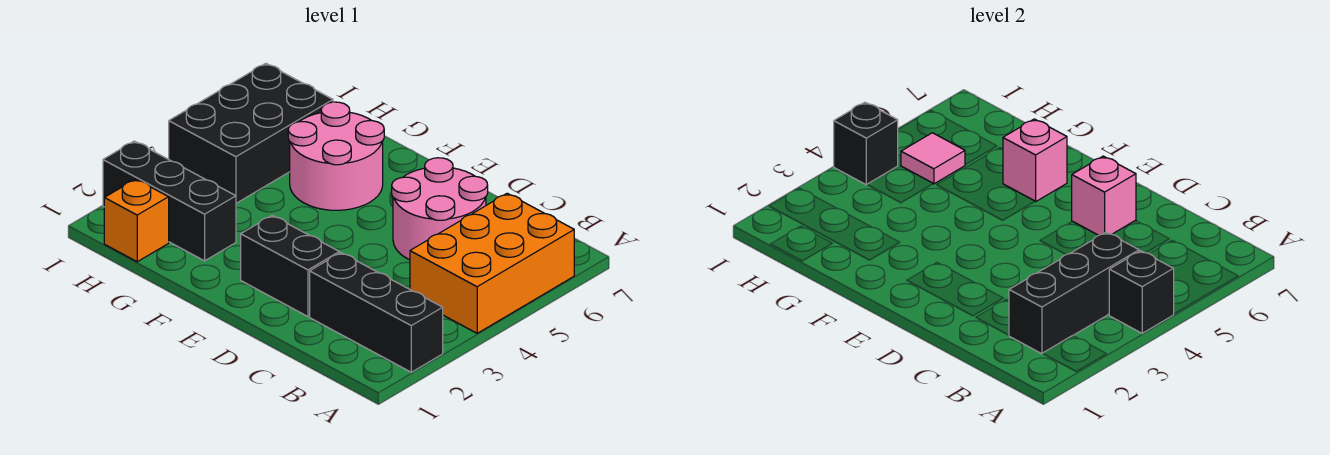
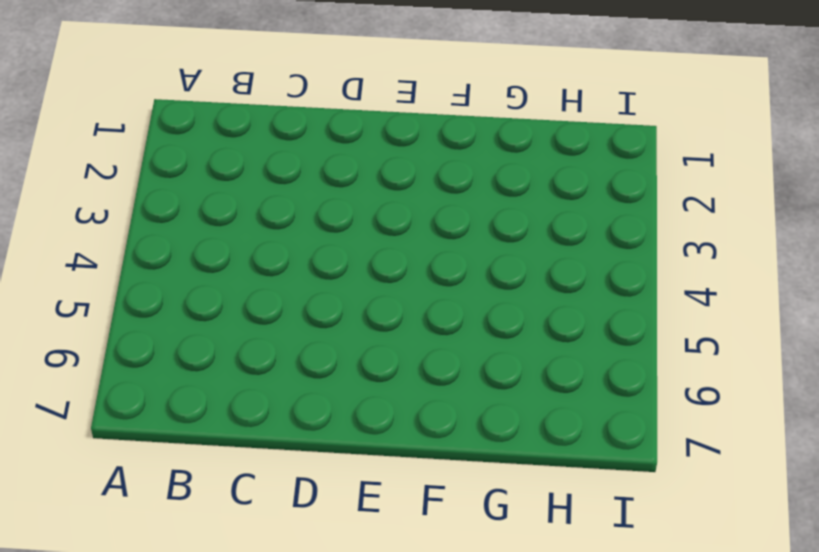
none -> black brick A2:C2 level 1
none -> orange brick A4:B6 level 1
none -> pink round brick C5:D6 level 1

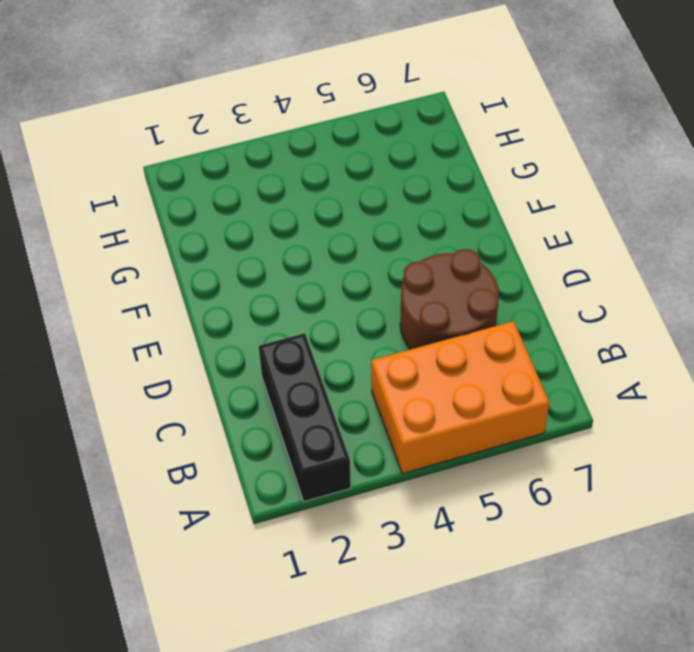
brown round brick C5:D6 level 1 -> pink round brick C5:D6 level 1
none -> black brick D2:E2 level 1
none -> pink round brick F5:G6 level 1
none -> black brick G2:I2 level 1

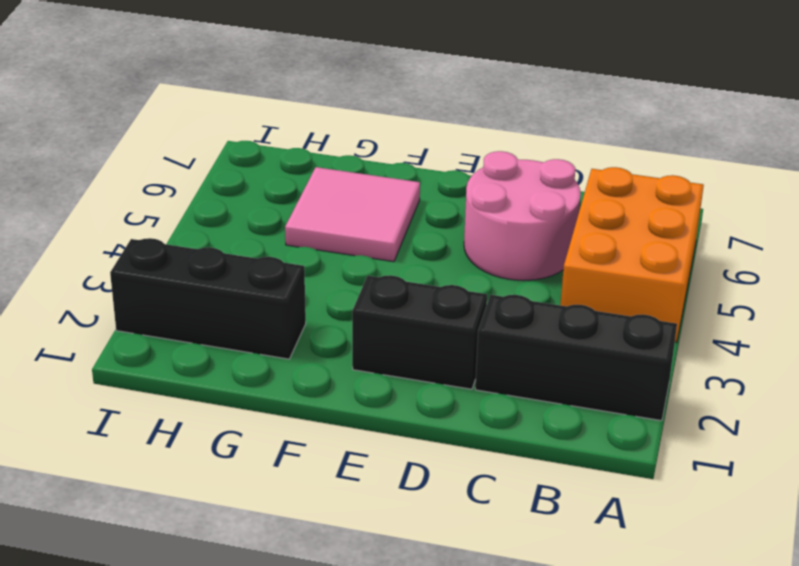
pink tile F5:G6 level 1 -> pink round brick F5:G6 level 1
none -> orange brick H1 level 1
none -> black brick H4:I6 level 1
none -> black brick A4 level 2

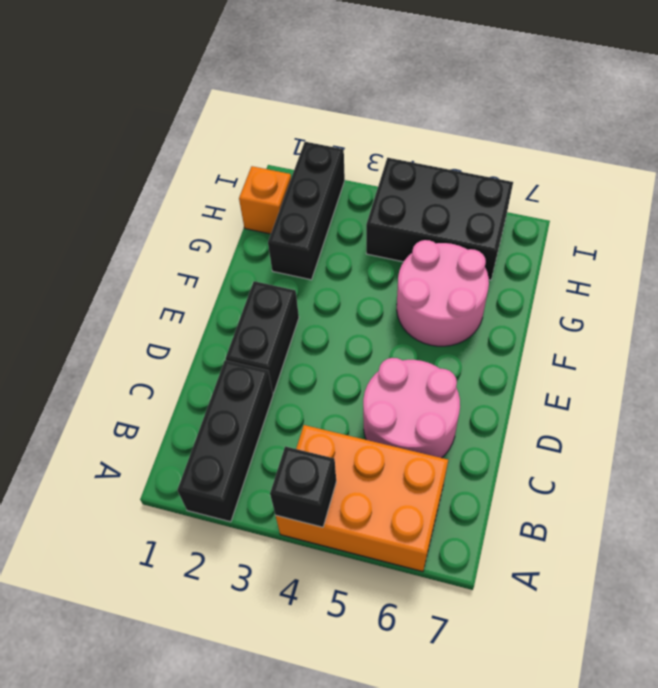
none -> black brick B2:B4 level 2
none -> pink brick D6 level 2
none -> pink brick F6 level 2

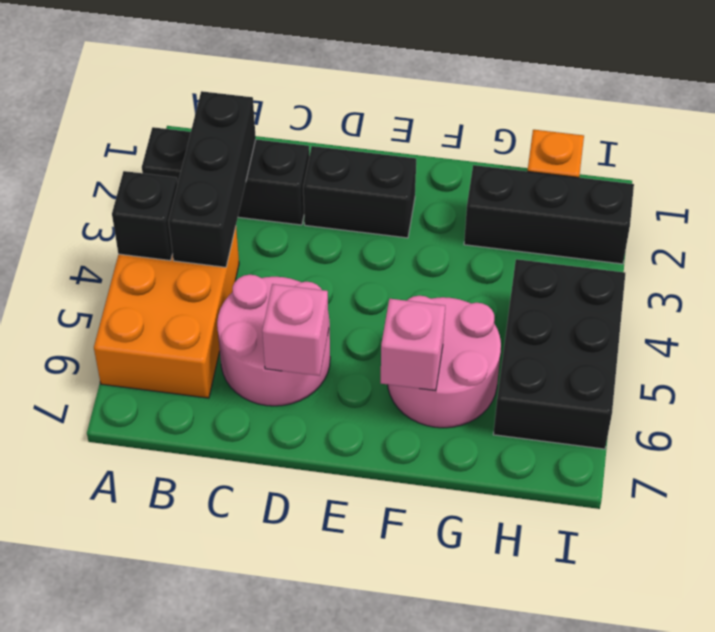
none -> pink tile H5 level 2
none -> black brick I4 level 2

